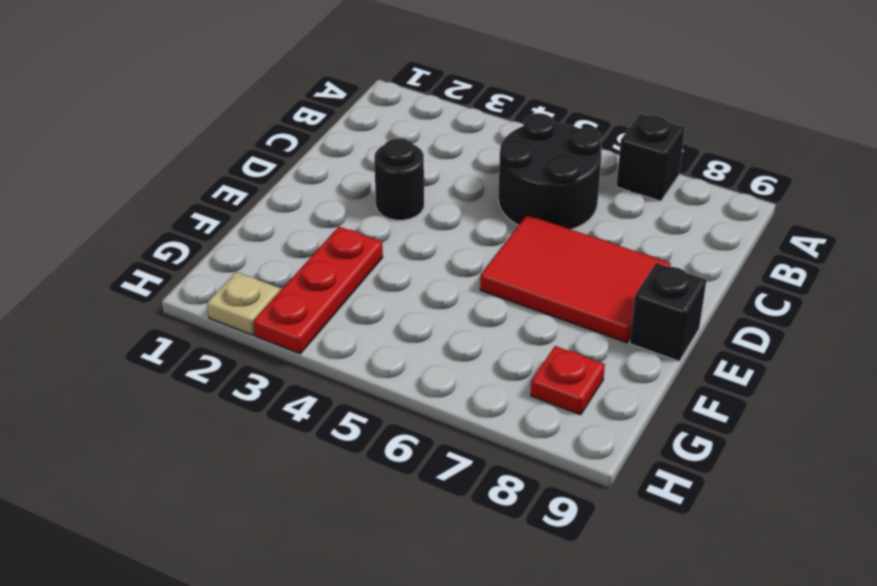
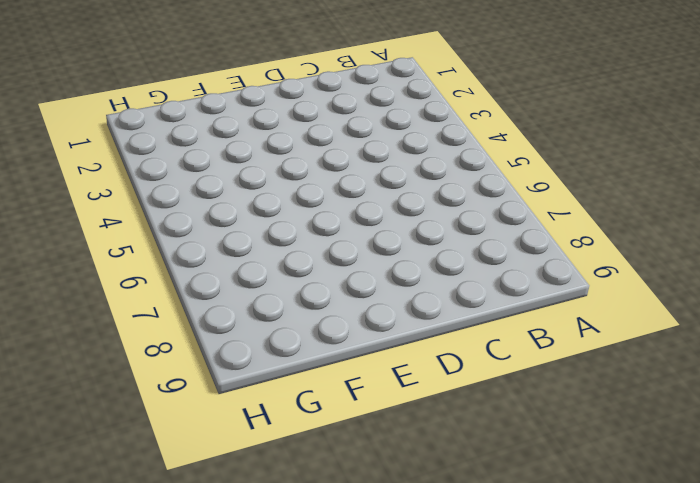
none -> black brick A7 level 1
none -> black round brick B5:C6 level 1

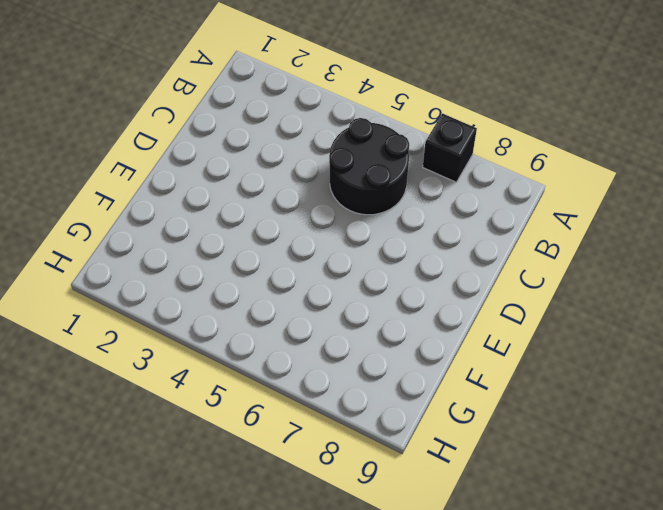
none -> black round brick D3 level 1
none -> red tile D6:E8 level 1

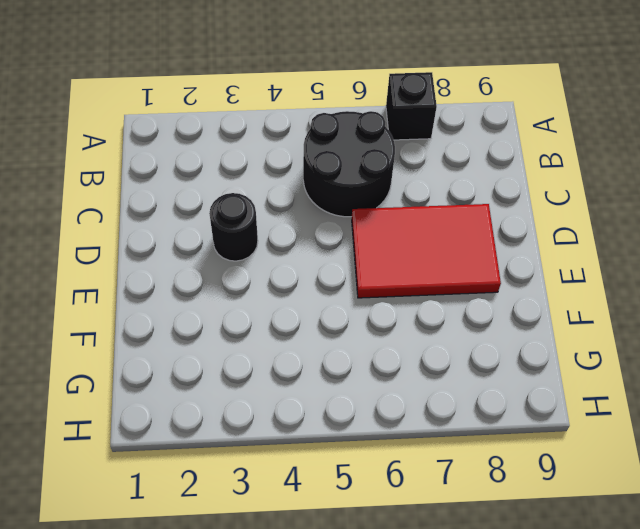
none -> black brick E9 level 1
none -> red plate F3:H3 level 1

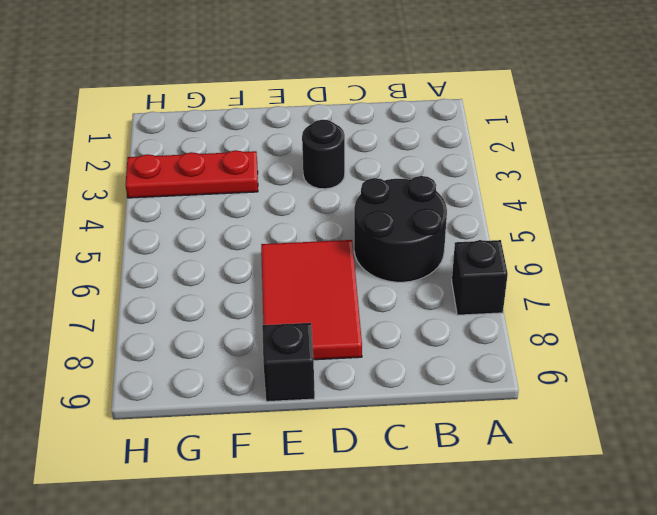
none -> red plate G8 level 1
none -> tan plate H2 level 1

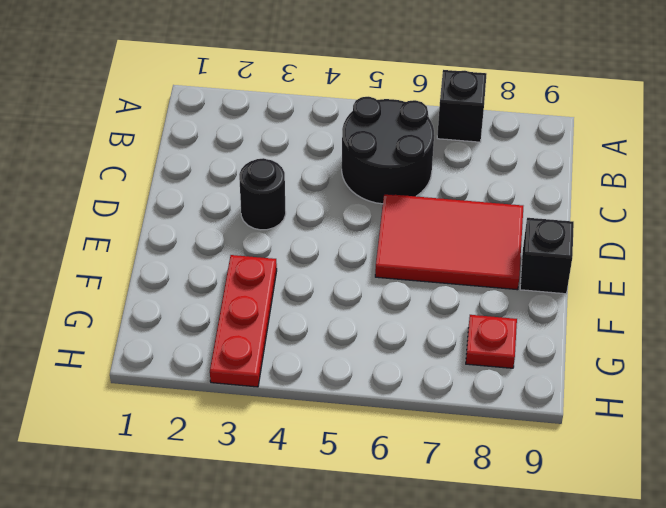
none -> tan plate H2 level 1

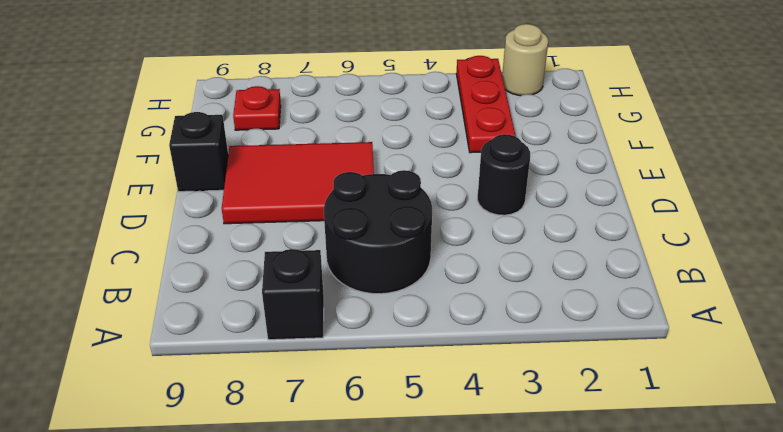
tan round brick H2 level 1 -> tan plate H2 level 1

